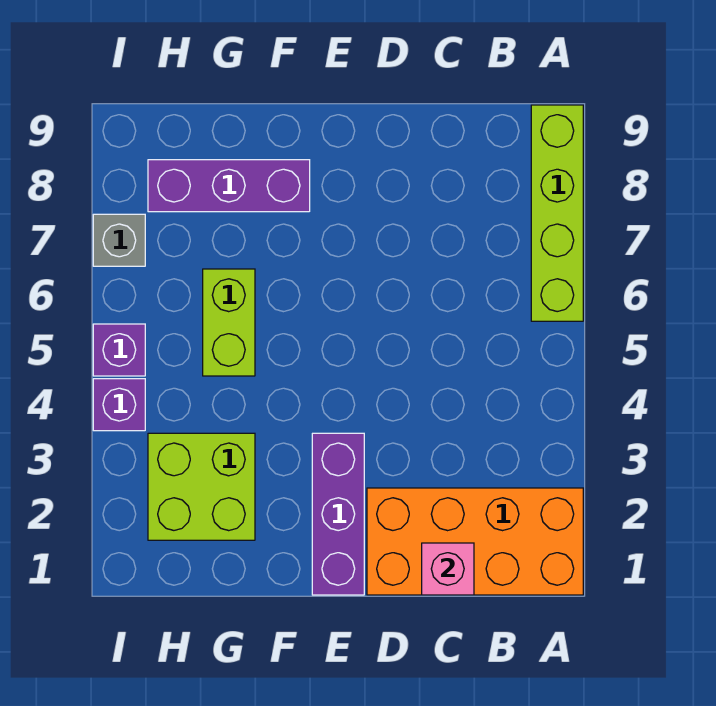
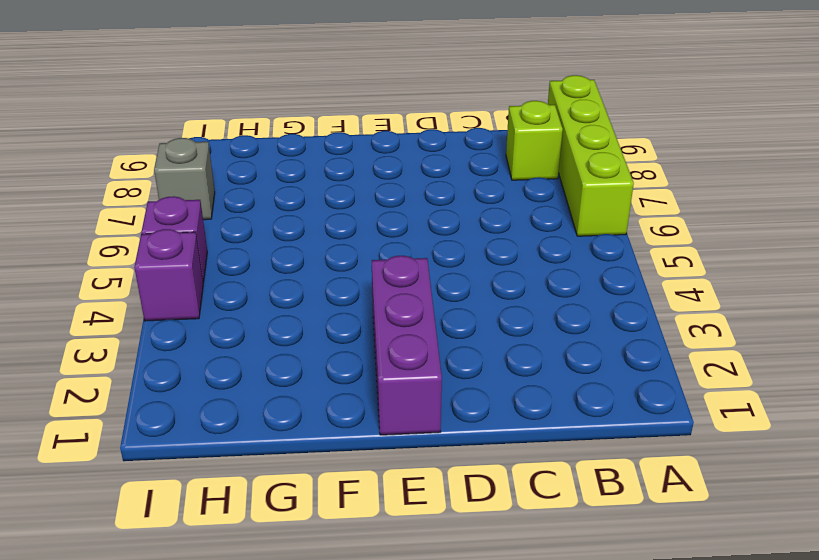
lime brick B8 level 1 -> none
none -> orange brick A1:D2 level 1
none -> purple brick F8:H8 level 1

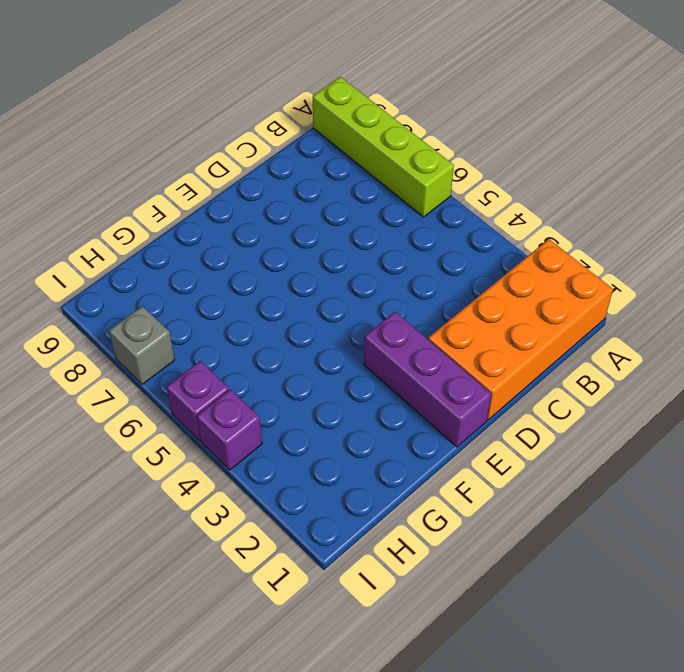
none -> purple brick F8:H8 level 1
none -> lime brick G2:H3 level 1

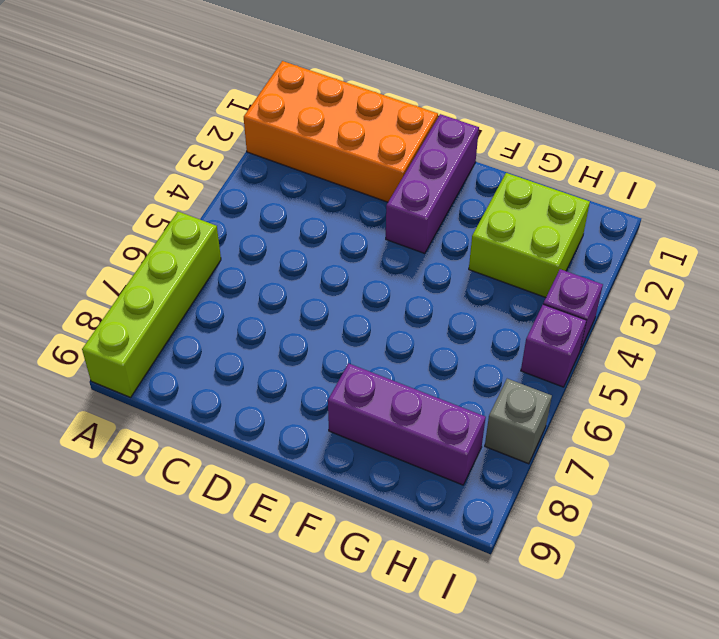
none -> lime brick G5:G6 level 1
none -> pink brick C1 level 2

